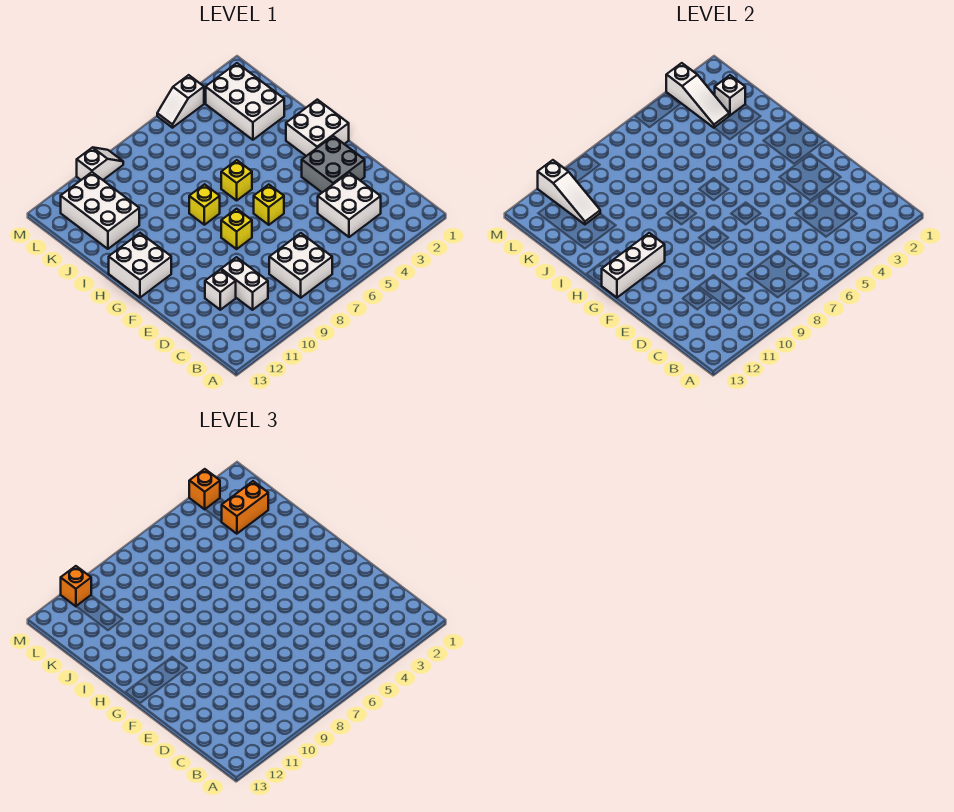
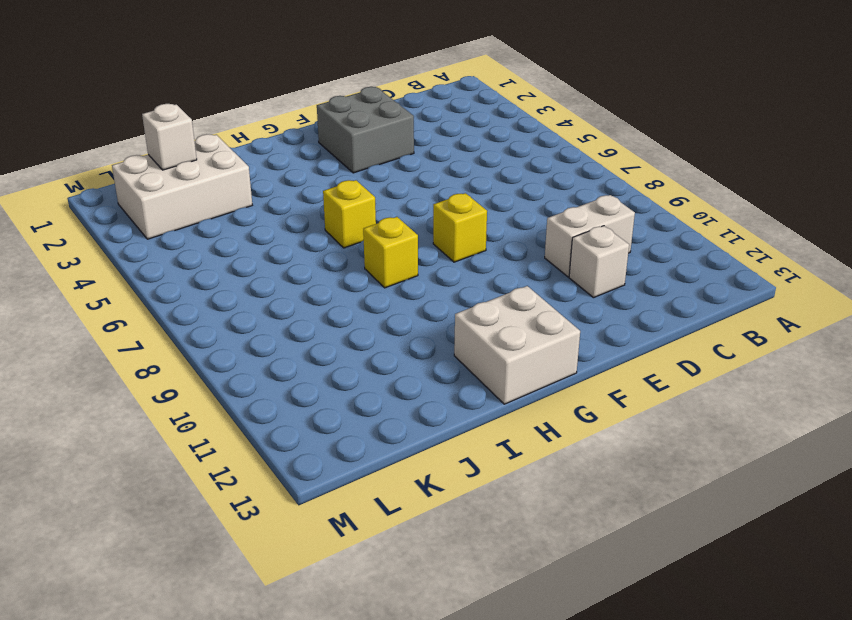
none -> white brick B7:C8 level 1
none -> white brick C3:D4 level 1
none -> yellow brick F6 level 1

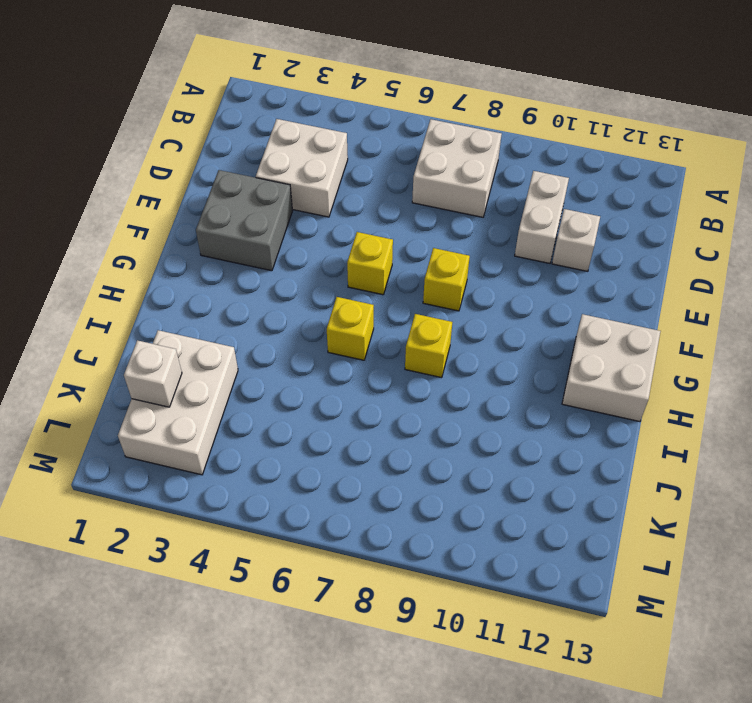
none -> white brick G1:H2 level 1
none -> white brick J11:L12 level 1
none -> white slope M4:M5 level 1 top 4

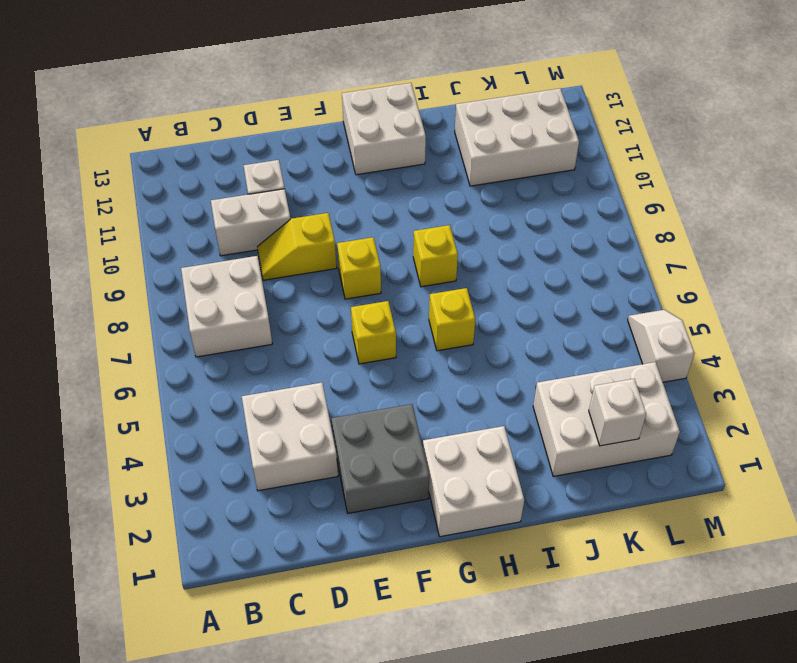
yellow slope D9:E9 level 1 top E -> none
none -> white slope M9:M10 level 1 top 10
none -> white brick G11:G13 level 2
none -> white slope K3:M3 level 2 top M

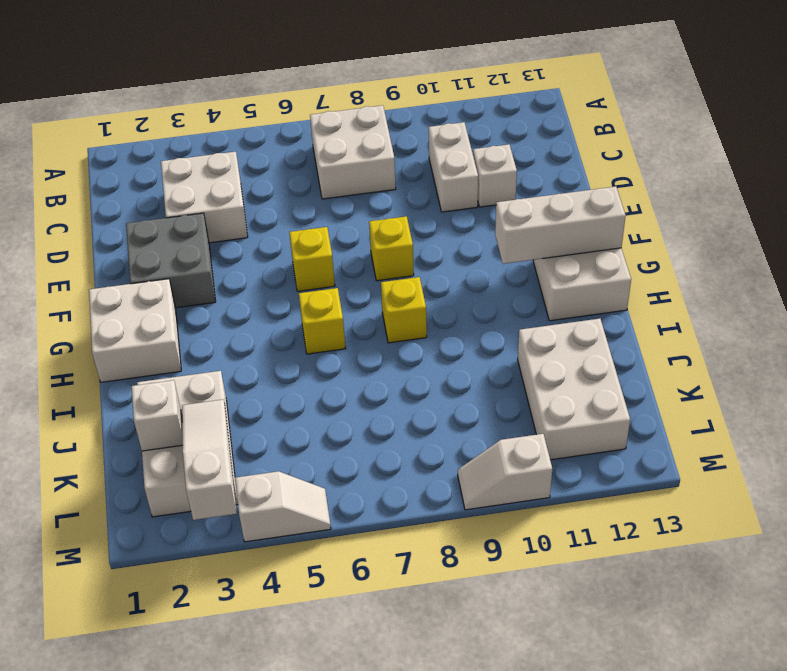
none -> white slope K11:M11 level 2 top M
none -> orange brick K2:K3 level 3
none -> orange brick M3 level 3

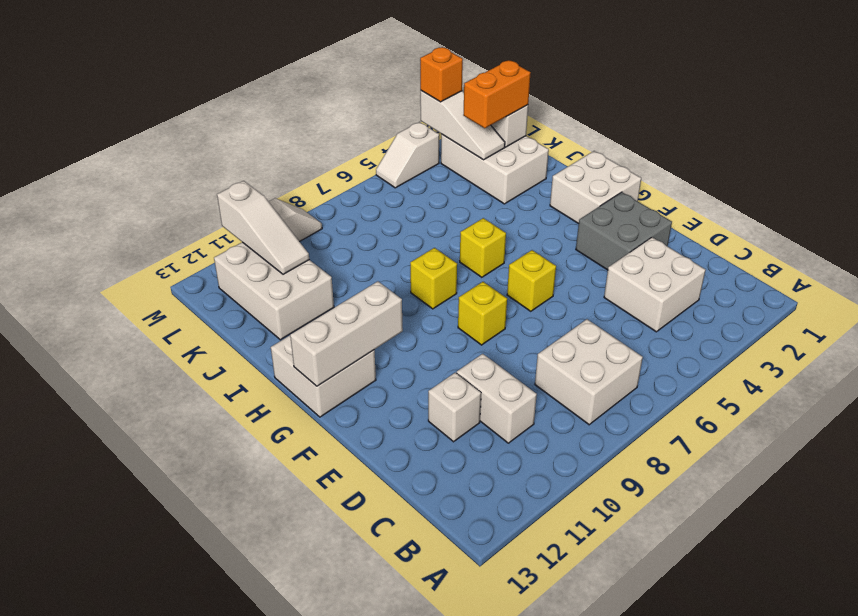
none -> orange brick M11 level 3

